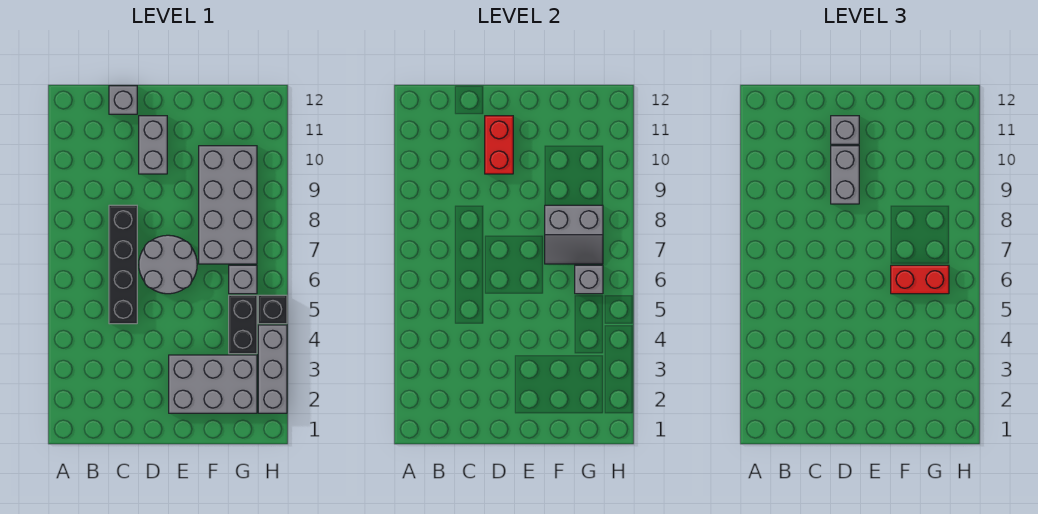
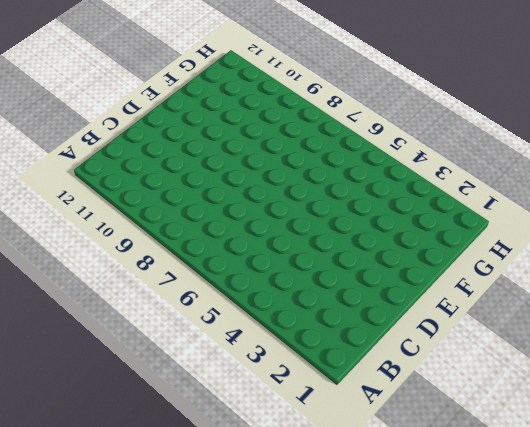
none -> black brick C5:C8 level 1
none -> grey brick C12 level 1
none -> grey round brick D6:E7 level 1

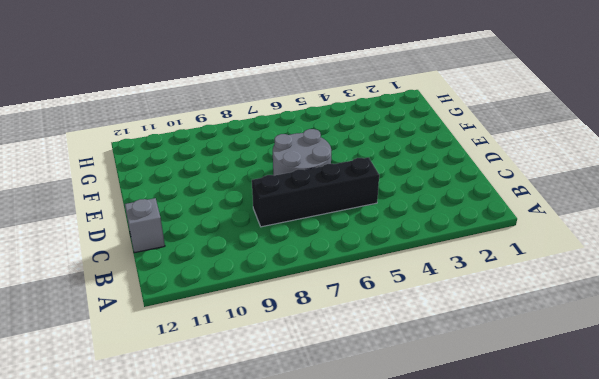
none -> grey brick D10:D11 level 1
none -> grey brick E2:G3 level 1
none -> grey brick F7:G10 level 1

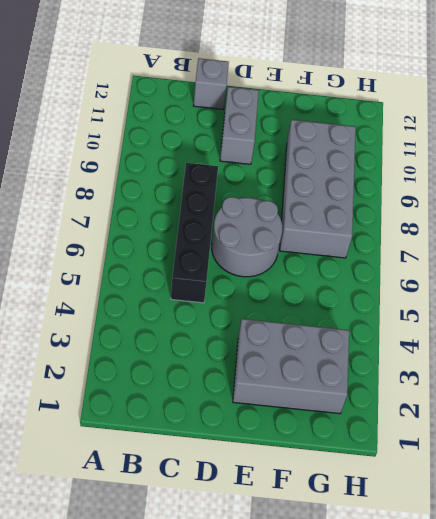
none -> black brick G4:G5 level 1
none -> grey brick G6 level 1
none -> grey brick H2:H4 level 1

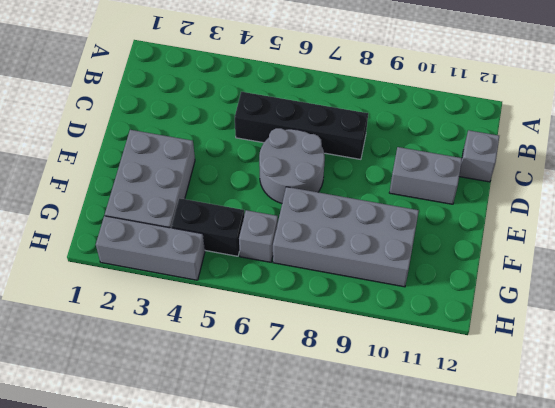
none -> black brick H5 level 1
none -> red brick D10:D11 level 2
none -> grey slope F7:G8 level 2 top 8

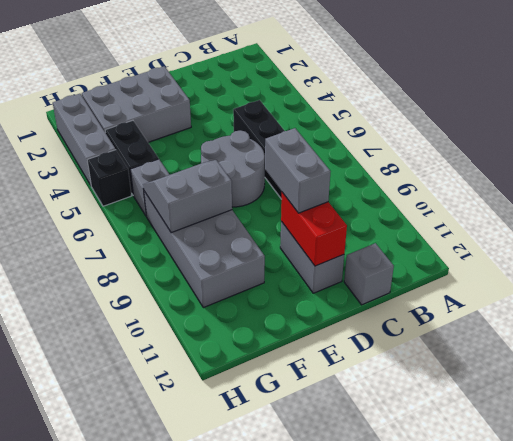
none -> grey brick G6 level 2
none -> grey brick D11 level 3
none -> red brick F6:G6 level 3

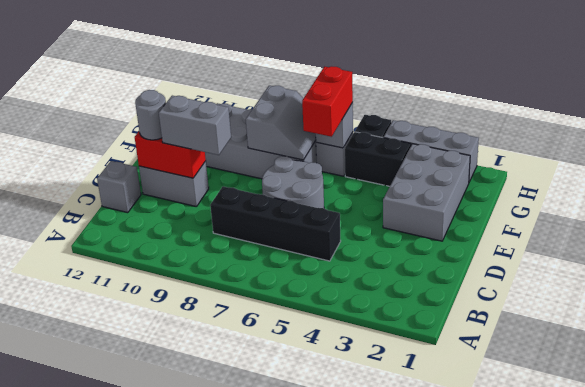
grey round brick D11 level 3 -> grey brick D11 level 3

